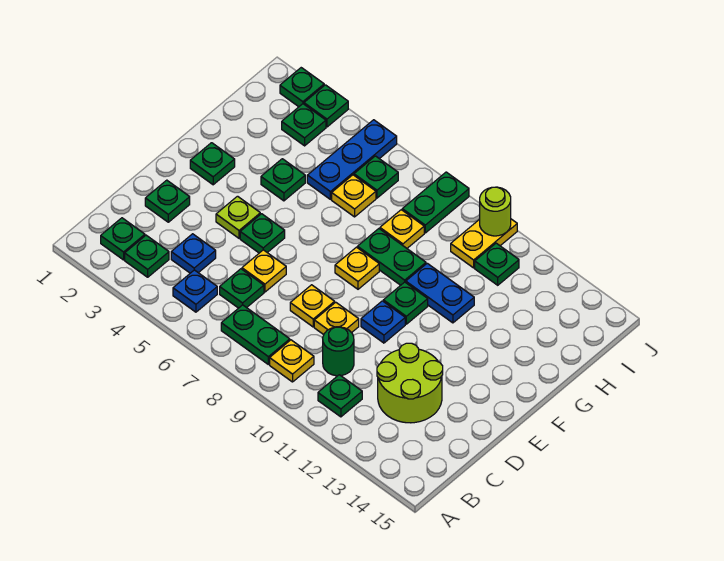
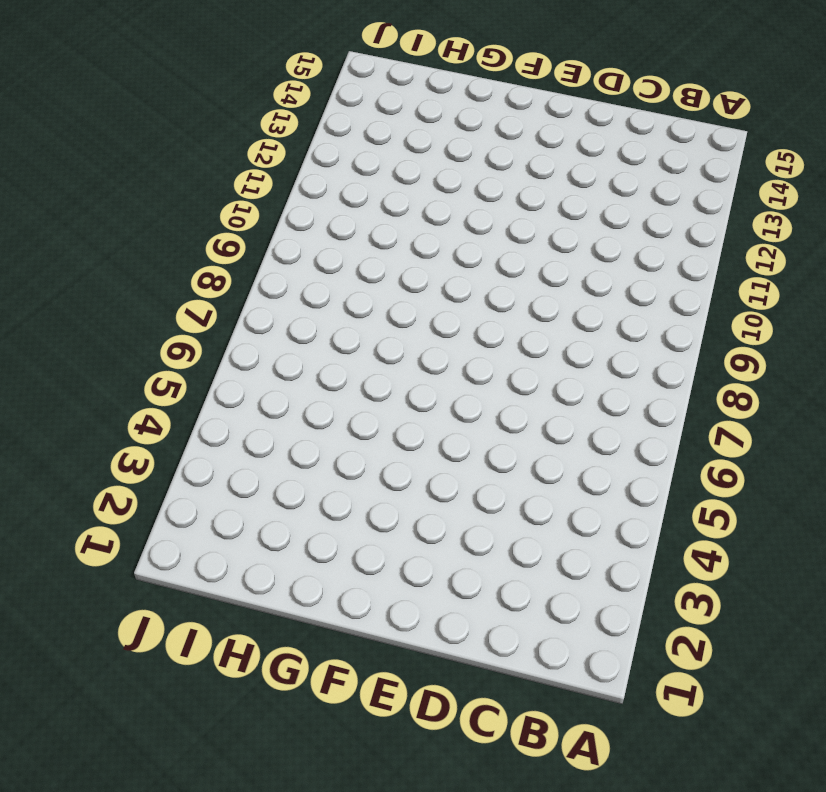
none -> green plate B2 level 1
none -> green plate B3 level 1
none -> blue plate B5 level 1
none -> green plate B7:B8 level 1

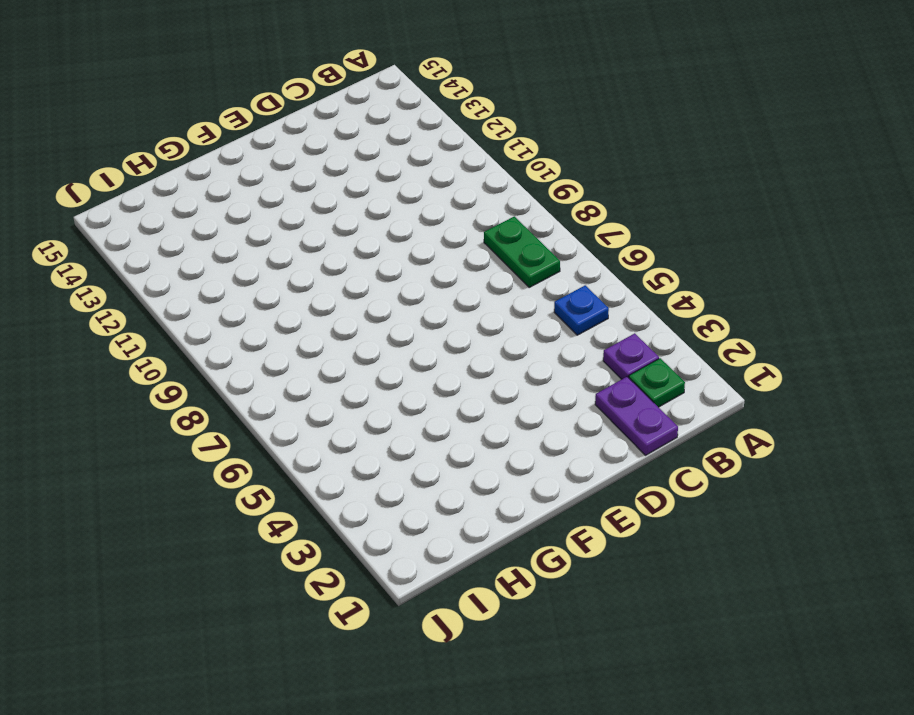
purple plate B3 level 1 -> green plate B3 level 1
purple plate C1:C2 level 1 -> none
none -> yellow plate B9 level 1
none -> green plate B11 level 1
none -> blue plate C4 level 1
none -> green plate C6 level 1

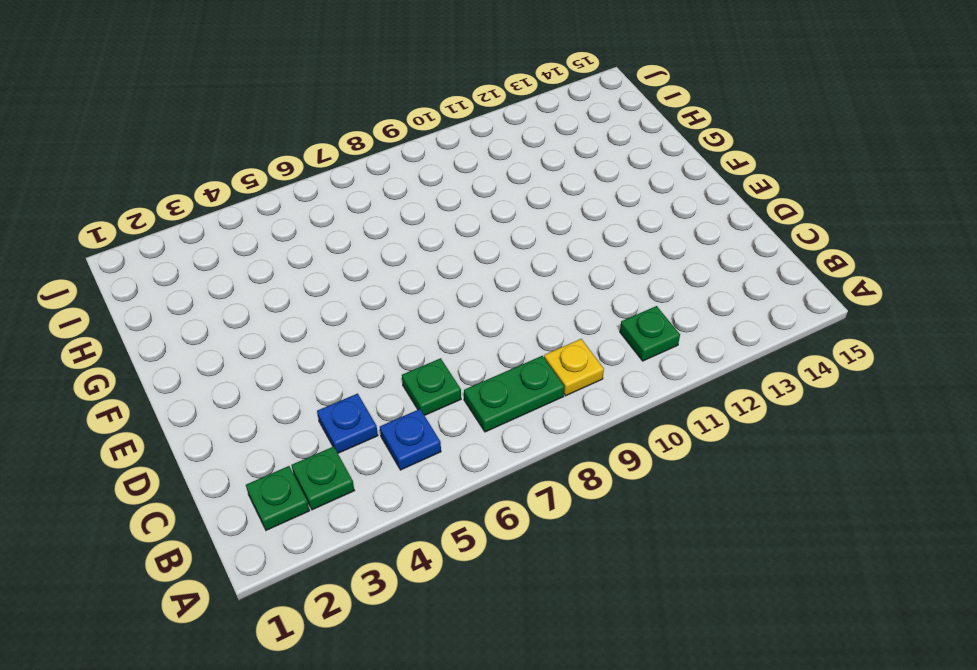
none -> green round brick C10 level 1
none -> lime round brick C12:D13 level 1
none -> green plate D2 level 1
none -> yellow plate D6 level 1

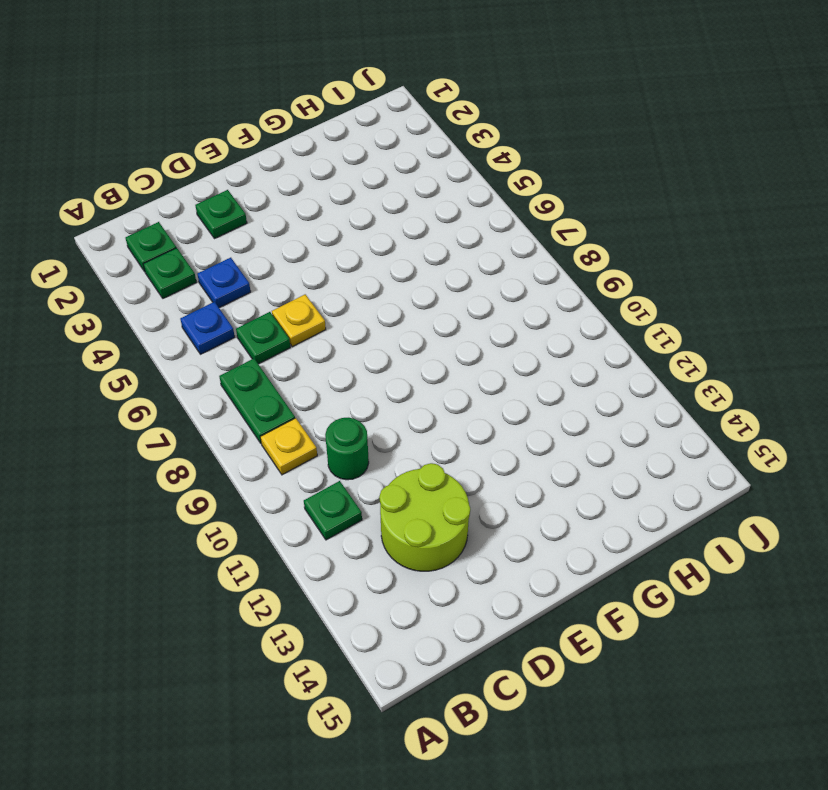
none -> yellow plate D8 level 1
none -> yellow plate D9 level 1
none -> lime plate E4 level 1
none -> green plate E5 level 1

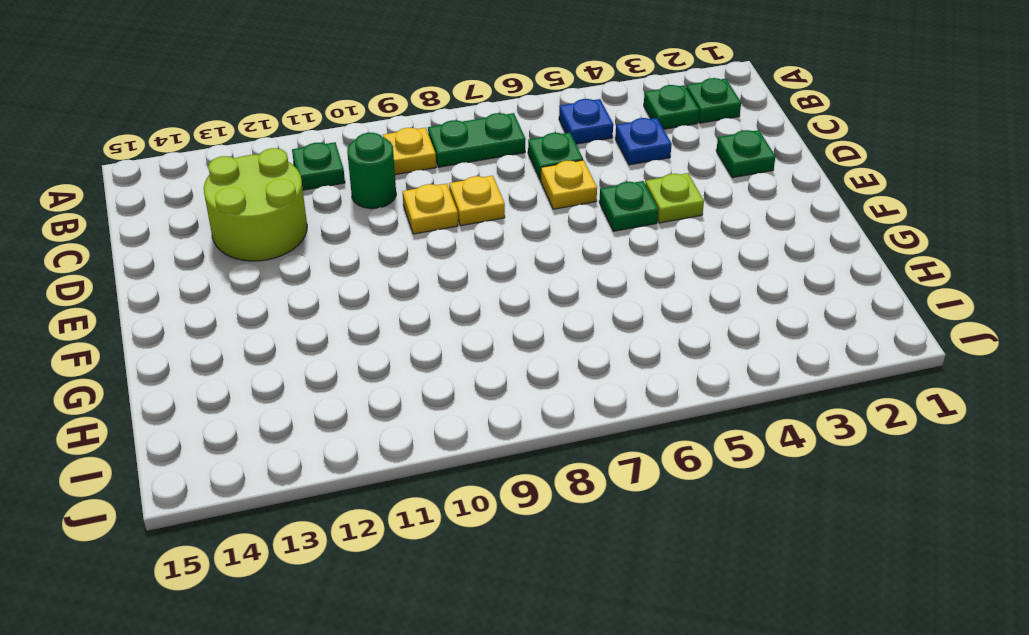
none -> blue plate E10 level 1
none -> green plate F2 level 1
none -> yellow plate F8 level 1
none -> green plate F10 level 1

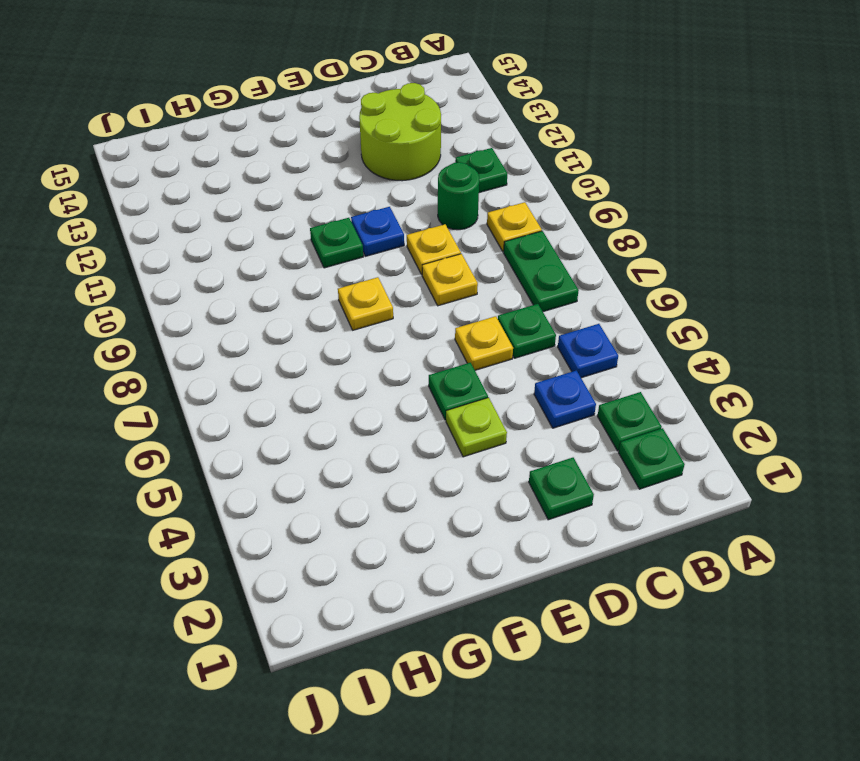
none -> green plate F2 level 1
none -> green plate G4 level 1
none -> green plate G8:G9 level 1
none -> blue plate G10:G11 level 1

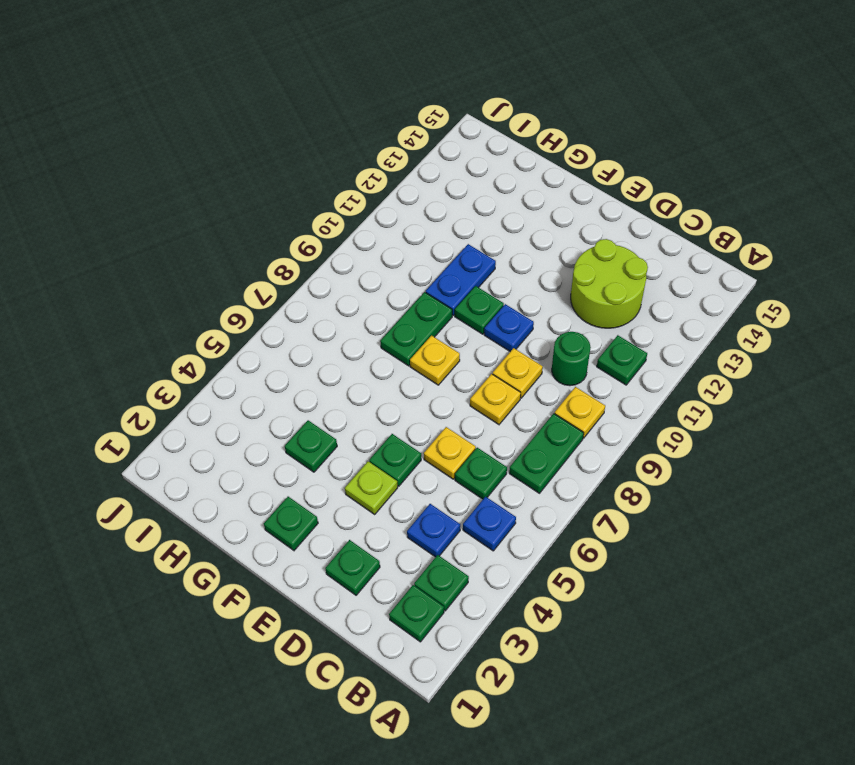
none -> blue plate H5:J5 level 1
none -> yellow plate H6 level 1
none -> yellow plate H8 level 1
none -> green plate I3 level 1

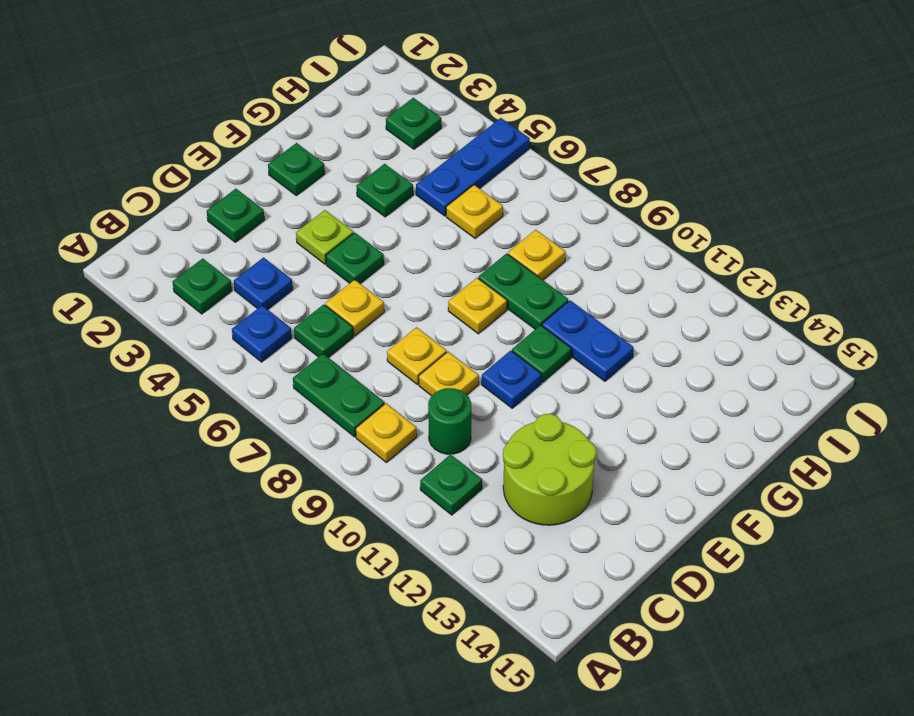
none -> green plate B2 level 1
none -> green plate I6 level 1
none -> green plate I8:J8 level 1
none -> yellow plate I10:J10 level 1

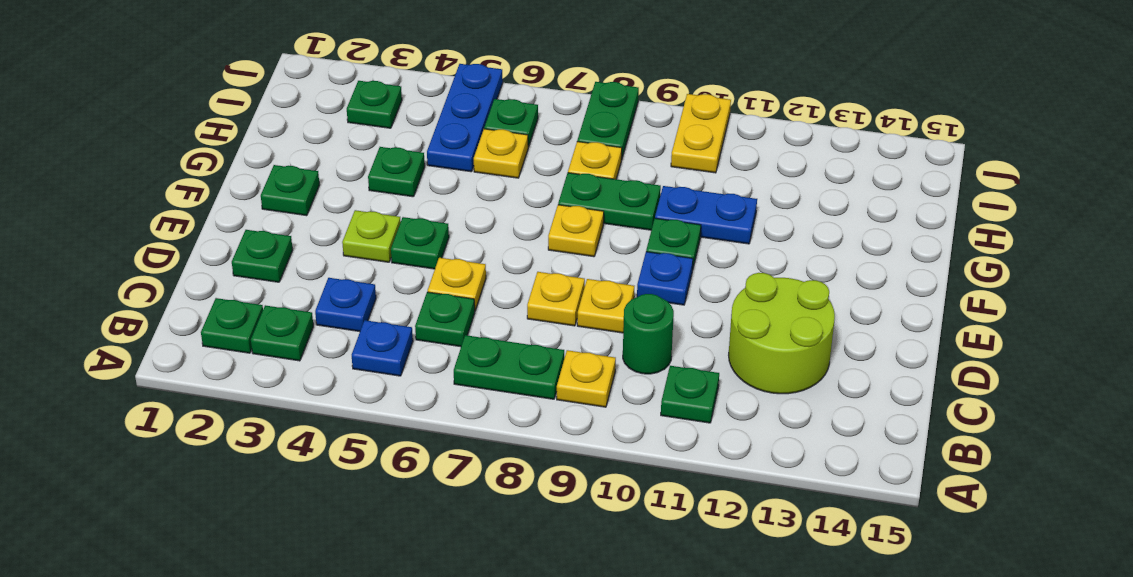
none -> green plate I11 level 1
none -> green plate J2 level 1
none -> green plate J3 level 1
none -> lime round brick J10 level 2

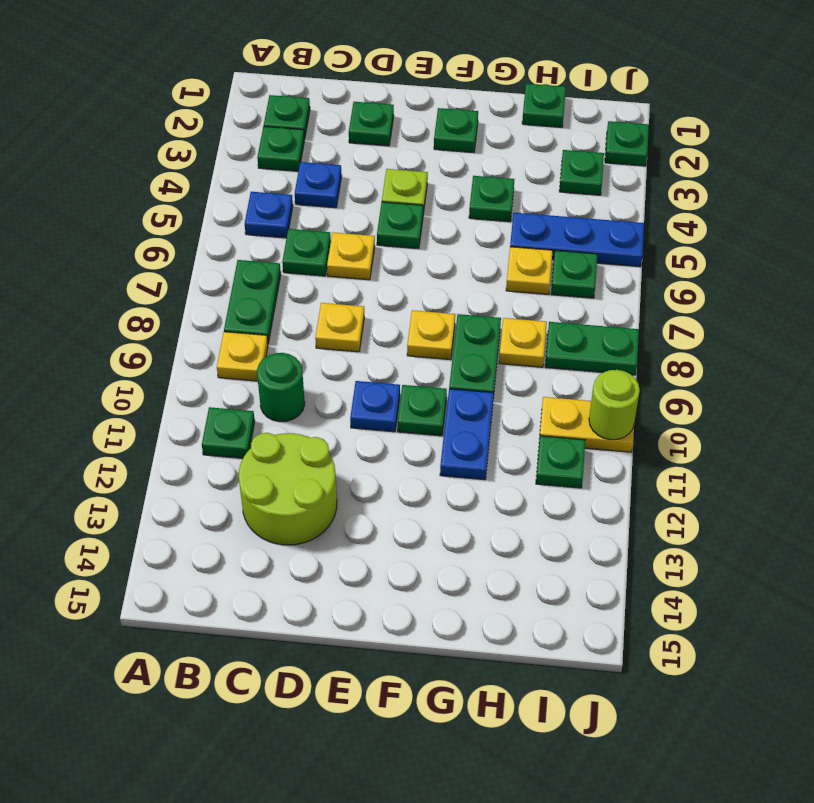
green plate H1 level 1 -> green plate J3 level 1
none -> yellow plate D9 level 1

